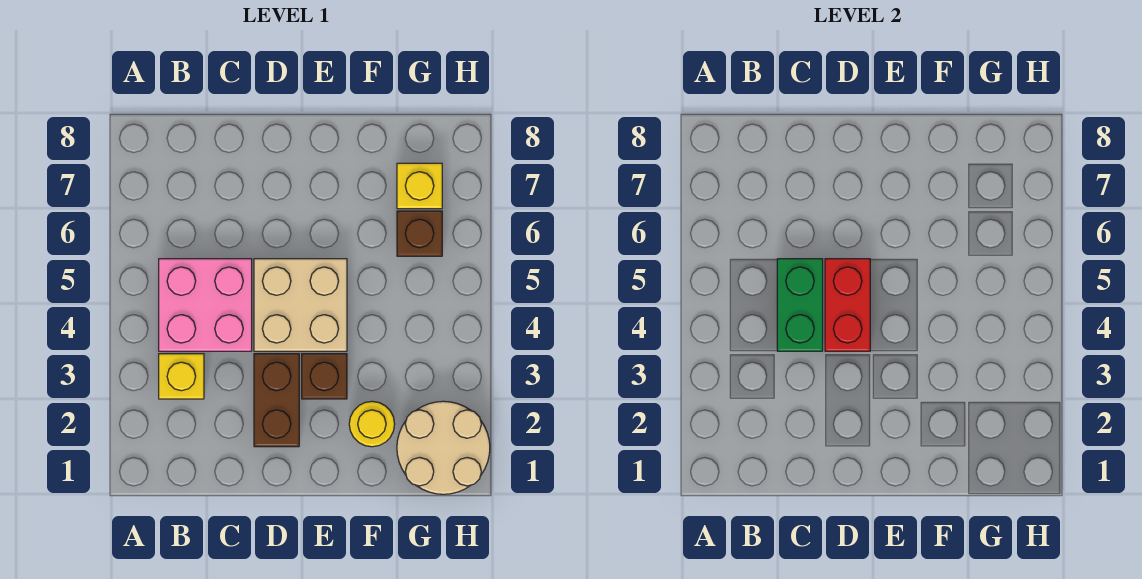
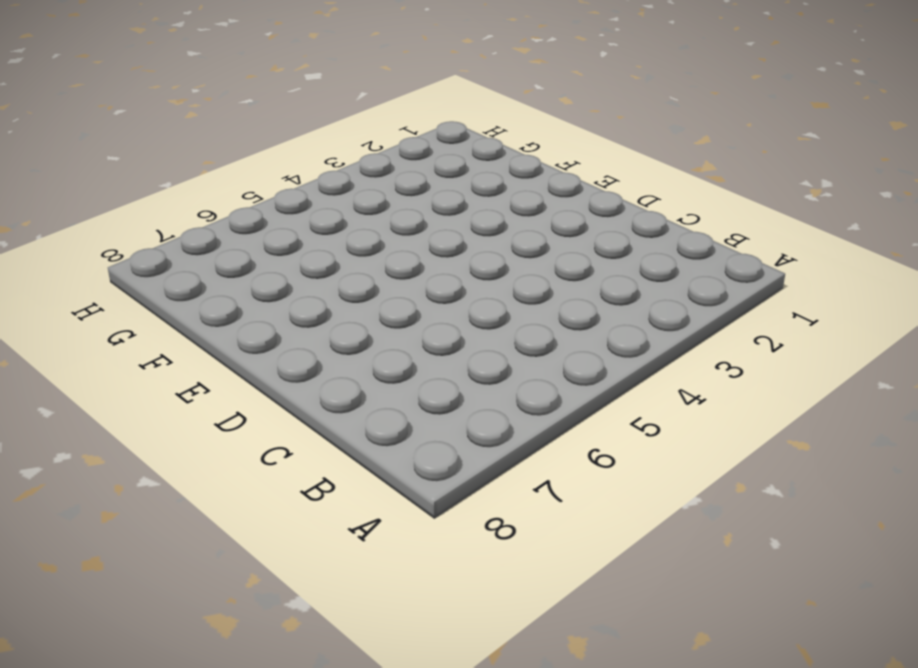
none -> yellow brick B3 level 1
none -> pink brick B4:C5 level 1

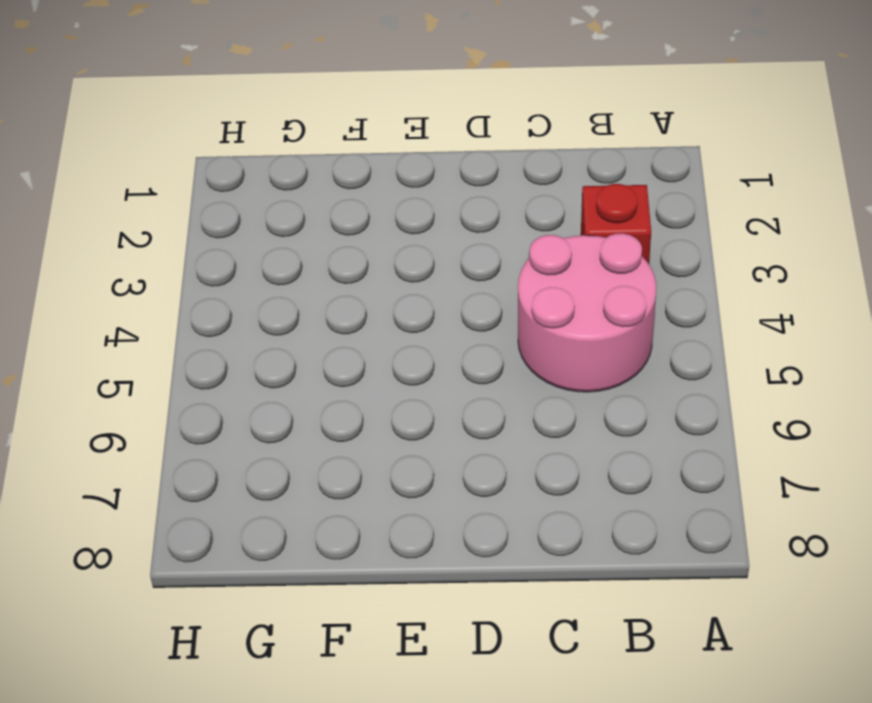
red brick B3 level 1 -> yellow brick B3 level 1
pink round brick B4:C5 level 1 -> pink brick B4:C5 level 1
none -> brown brick D2:D3 level 1
none -> tan brick D4:E5 level 1

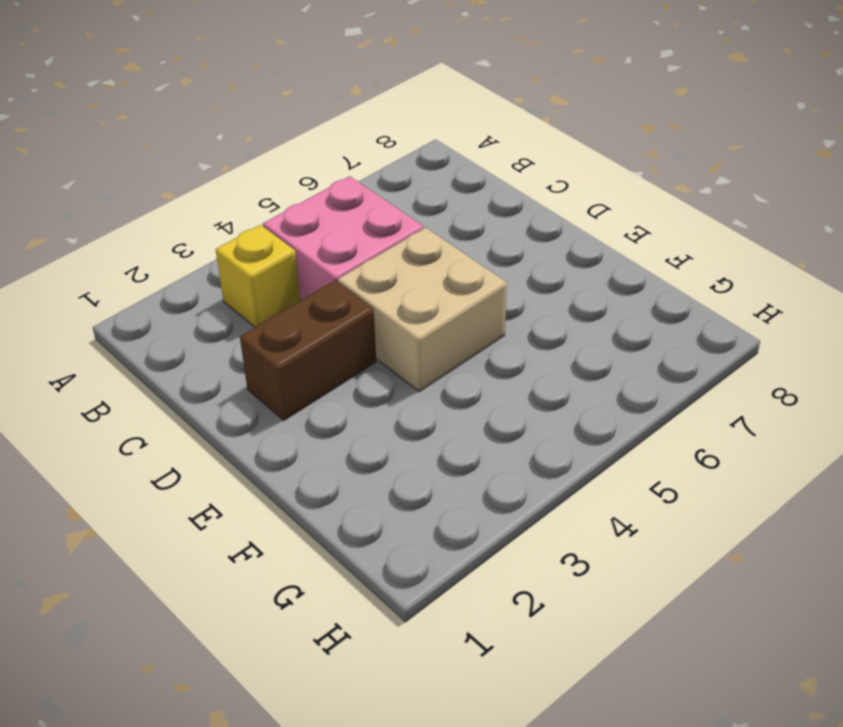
none -> brown brick E3 level 1
none -> yellow round brick F2 level 1

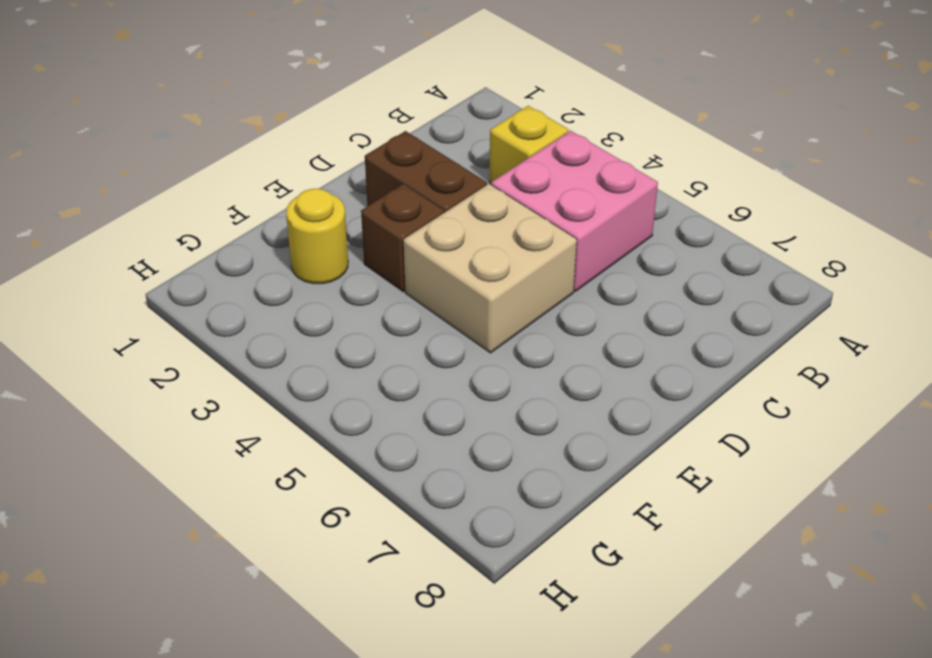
none -> tan round brick G1:H2 level 1
none -> brown brick G6 level 1

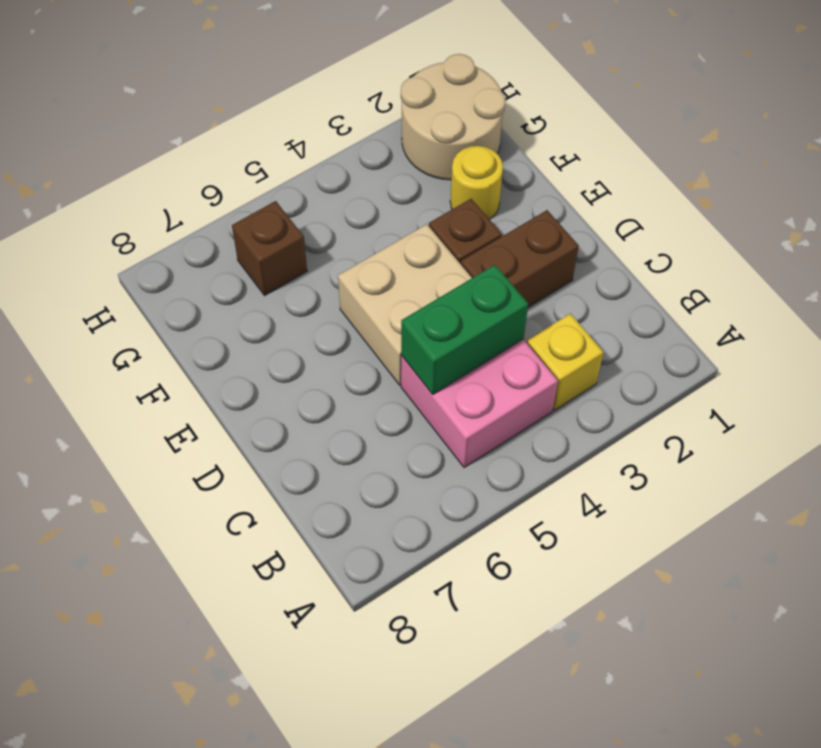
none -> yellow brick G7 level 1
none -> red brick D4:D5 level 2

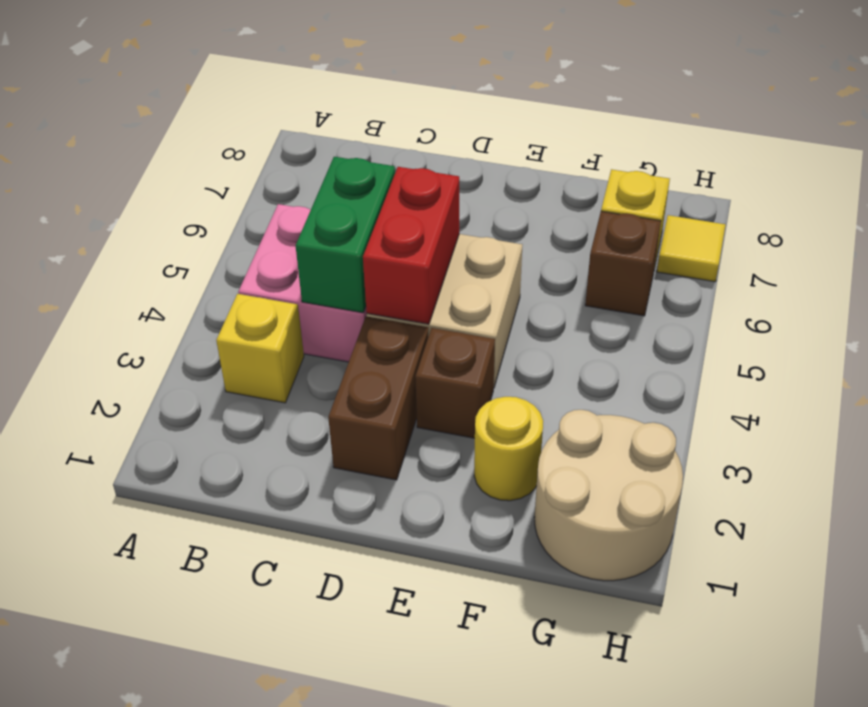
yellow tile H7 level 1 -> none

